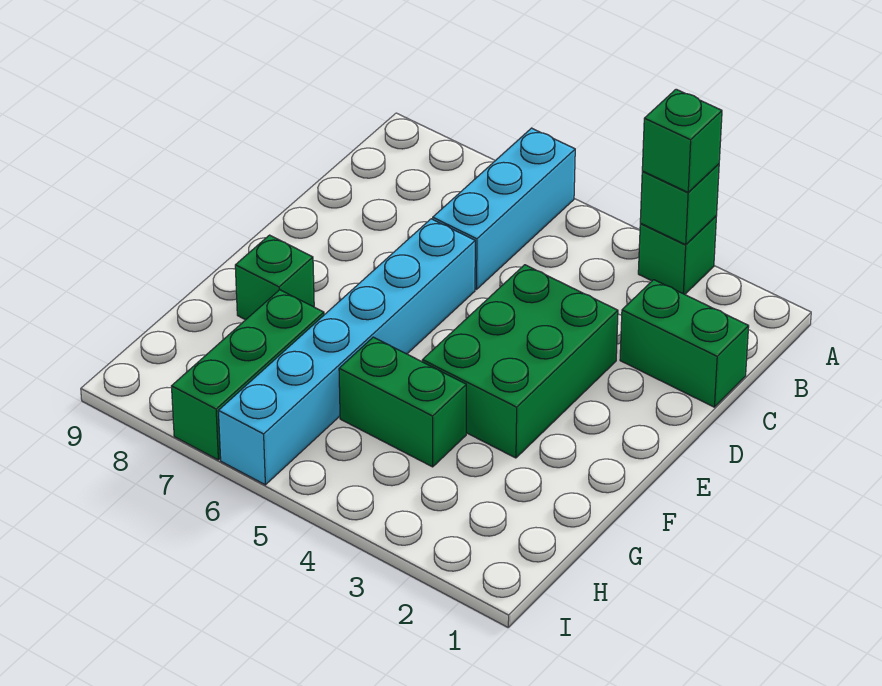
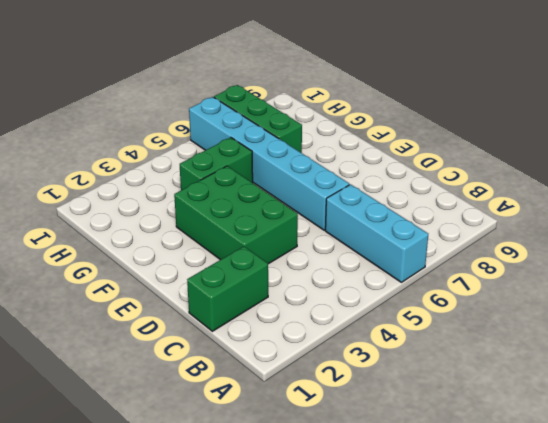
none -> green brick A3 level 1
none -> green brick F8 level 1

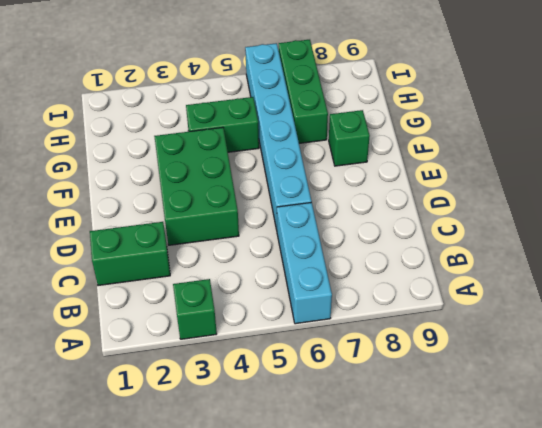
none -> green brick A3 level 2
none -> green brick A3 level 3

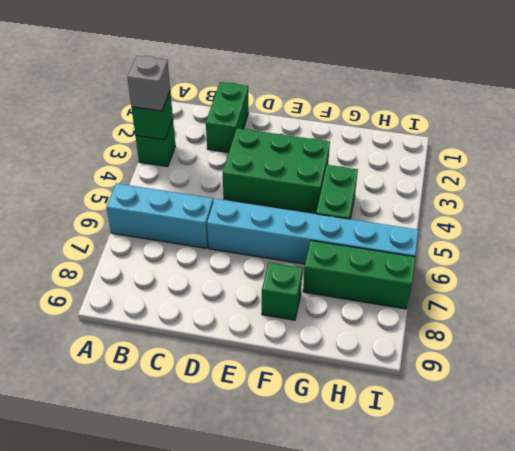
grey brick A3 level 3 -> green brick A3 level 3

